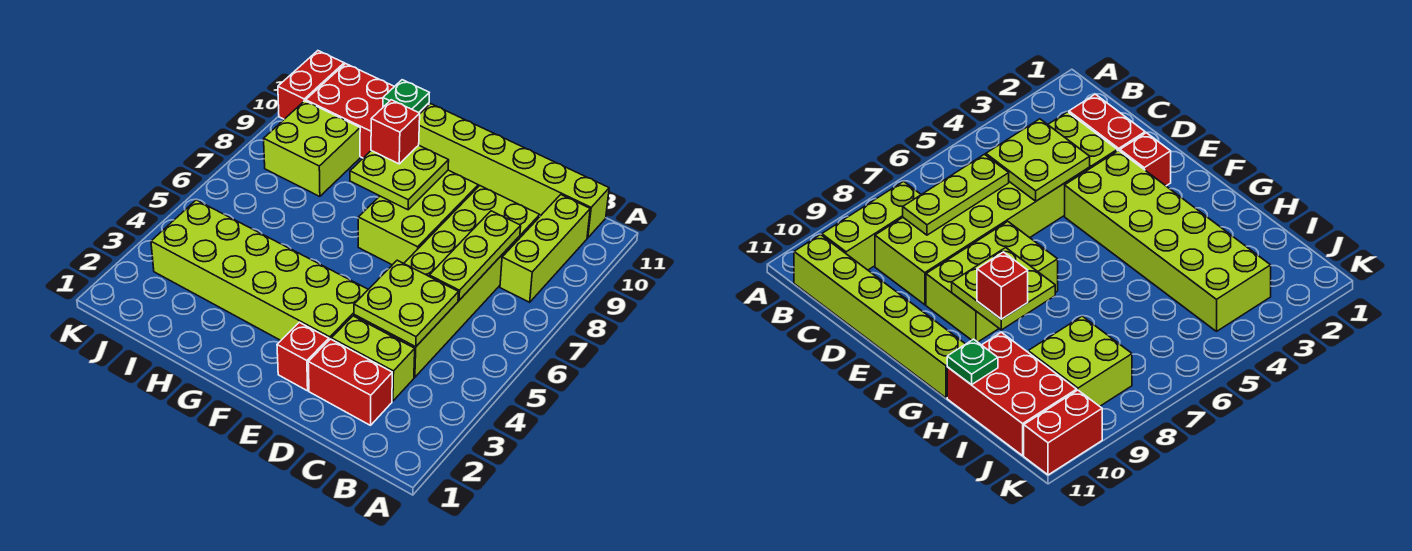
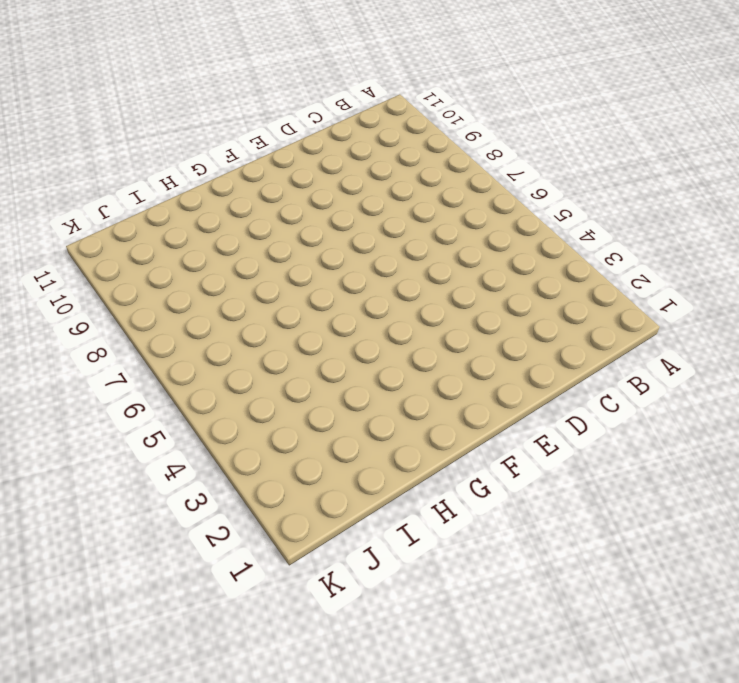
none -> lime brick B8:B10 level 1
none -> lime brick B11:G11 level 1
none -> red brick C2:D2 level 1

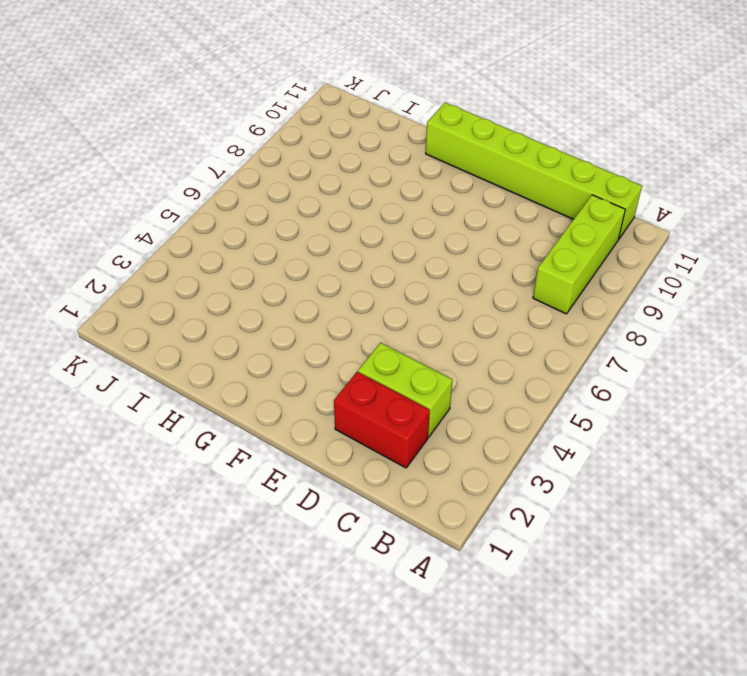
none -> lime brick C4:D9 level 1
none -> red brick E2 level 1
none -> lime brick E3:J4 level 1

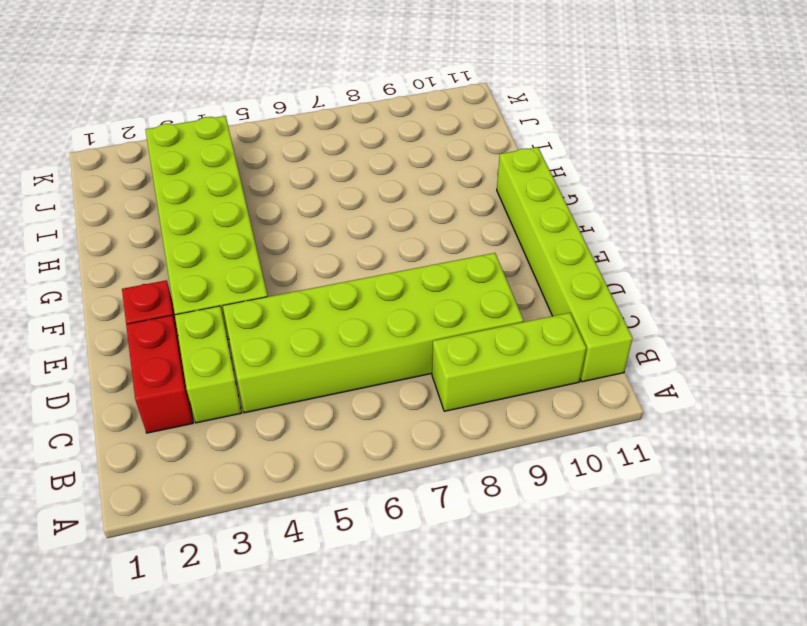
none -> lime brick E7:F9 level 1
none -> red brick H10:J11 level 1
none -> lime brick I8:J9 level 1

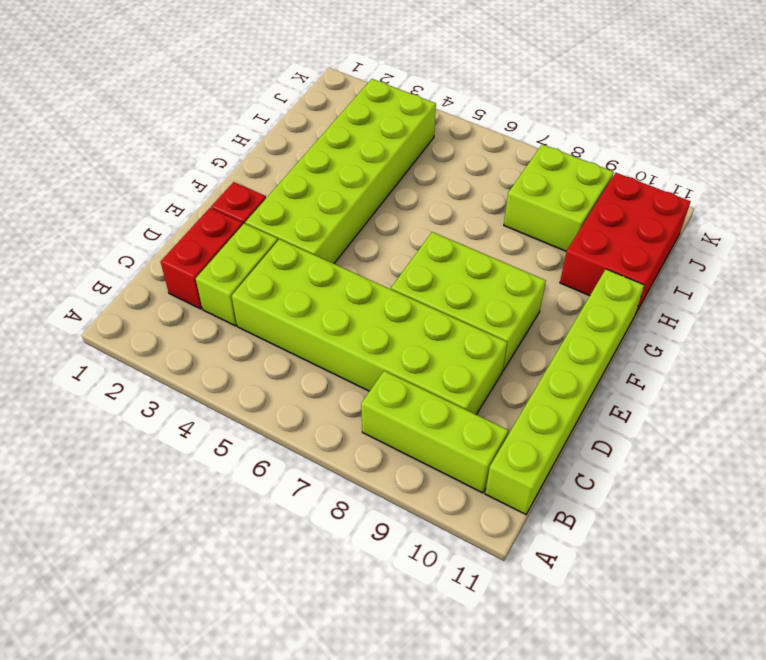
none -> red brick K10:K11 level 1
none -> lime plate C4:D5 level 2
none -> lime plate C6:C8 level 2

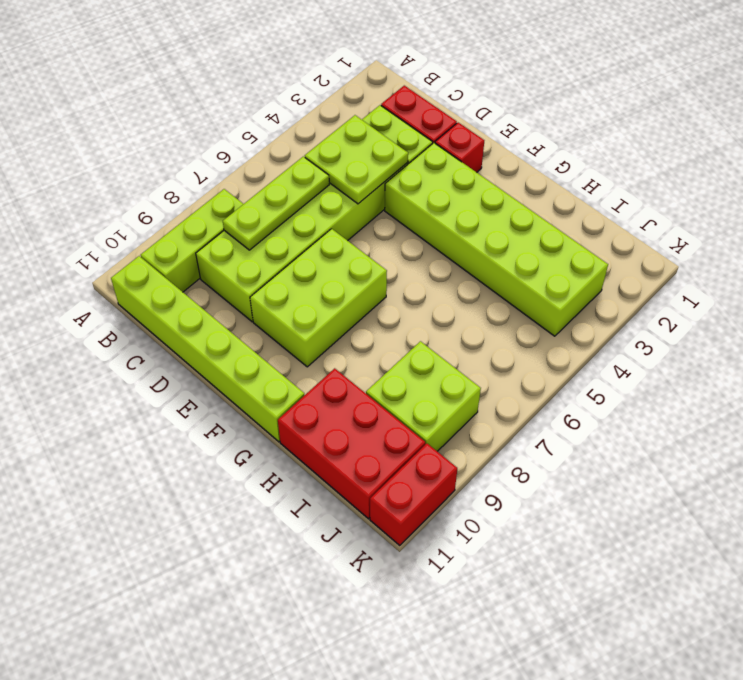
none -> lime plate F8:G9 level 2
none -> green plate H11 level 2
none -> red brick G9 level 3

